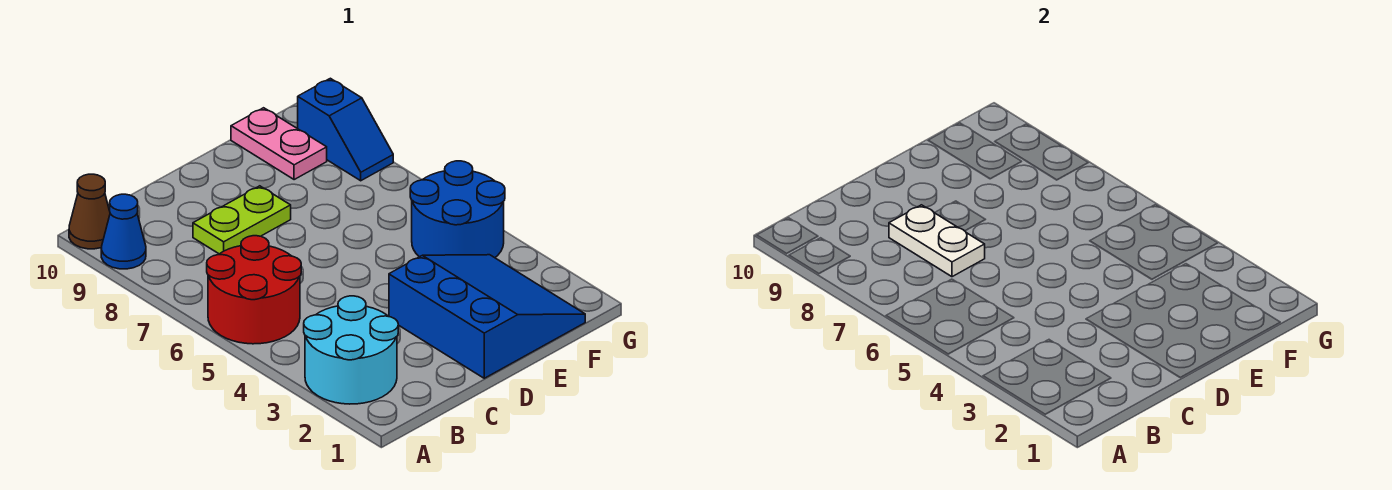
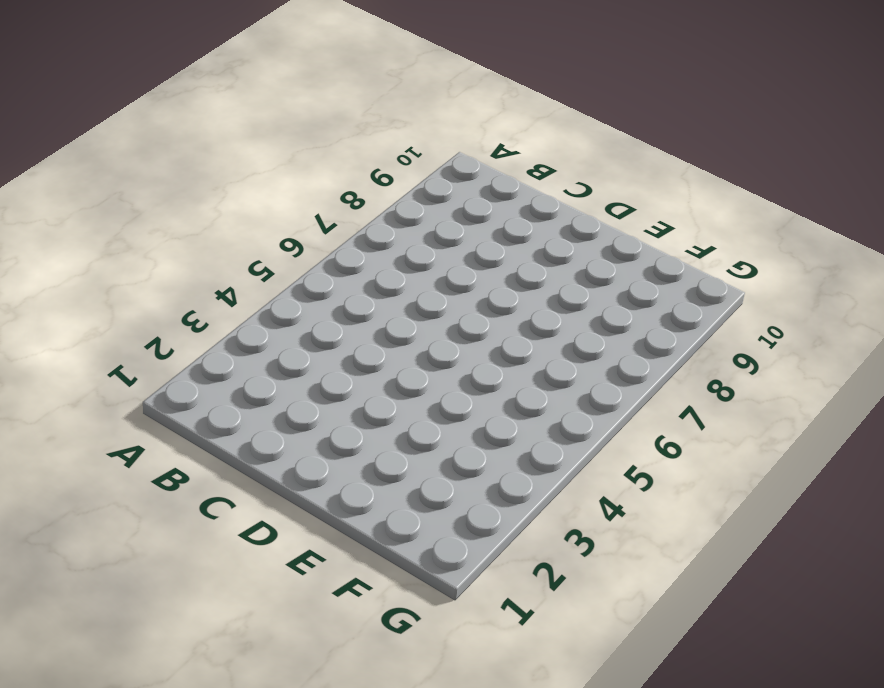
none -> cyan round brick A2:B3 level 1
none -> red round brick A5:B6 level 1

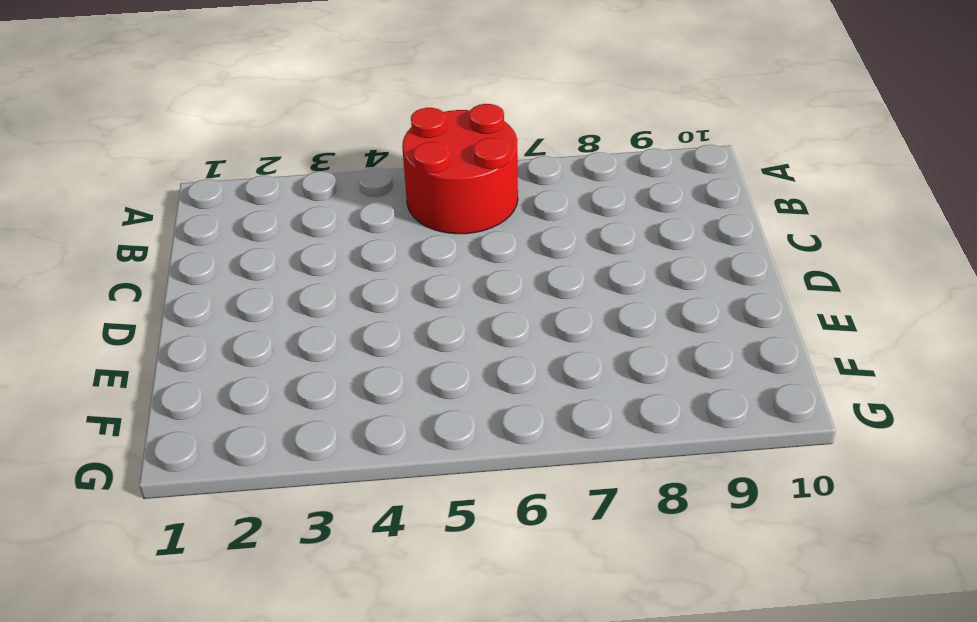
none -> cyan round brick A2:B3 level 1
none -> blue cone A9 level 1

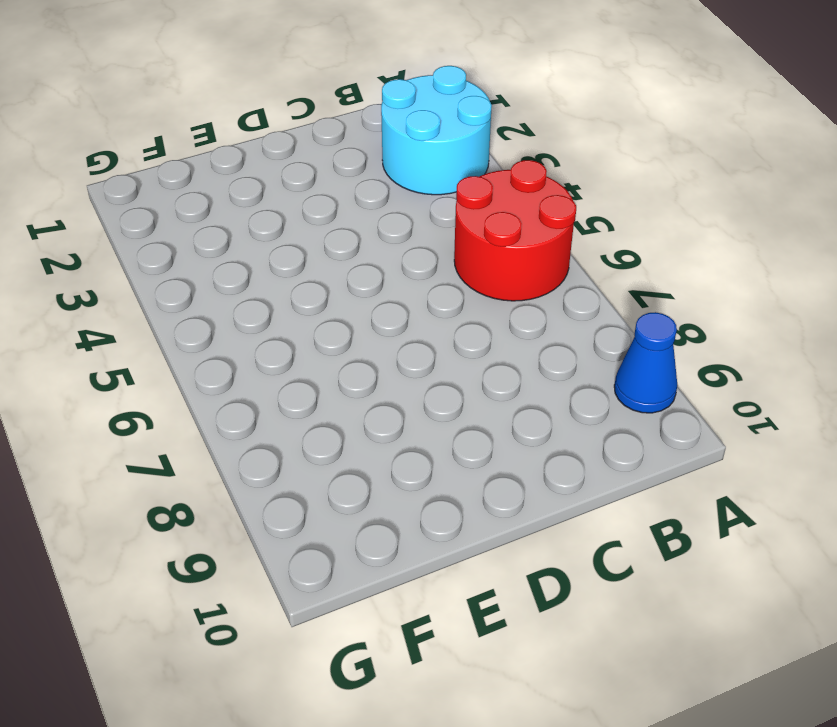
none -> brown cone A10 level 1
none -> lime plate C8:D8 level 1

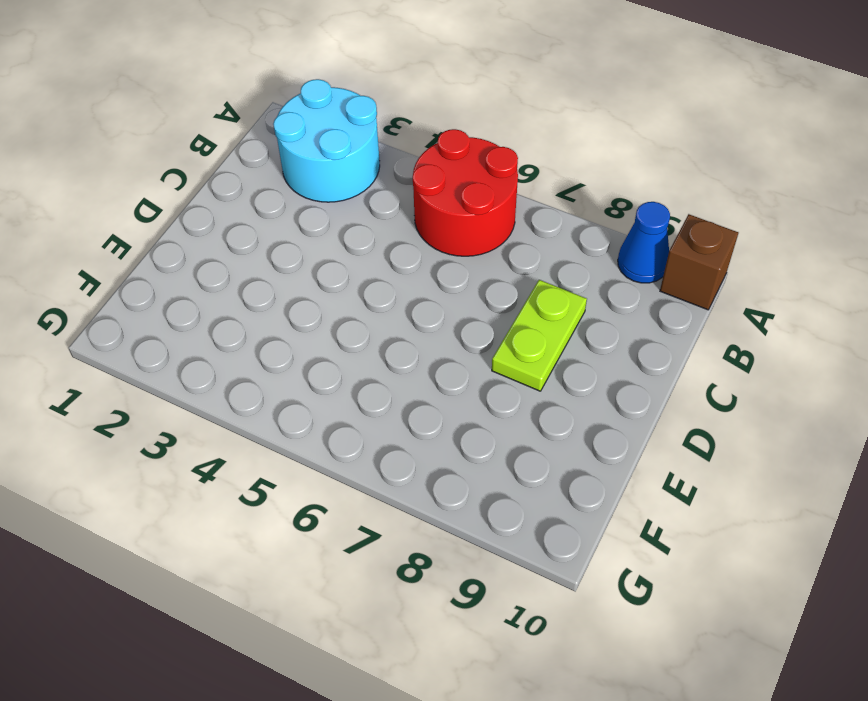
brown brick A10 level 1 -> brown cone A10 level 1
none -> blue slope D1:F3 level 1 top D
none -> blue round brick F4:G5 level 1

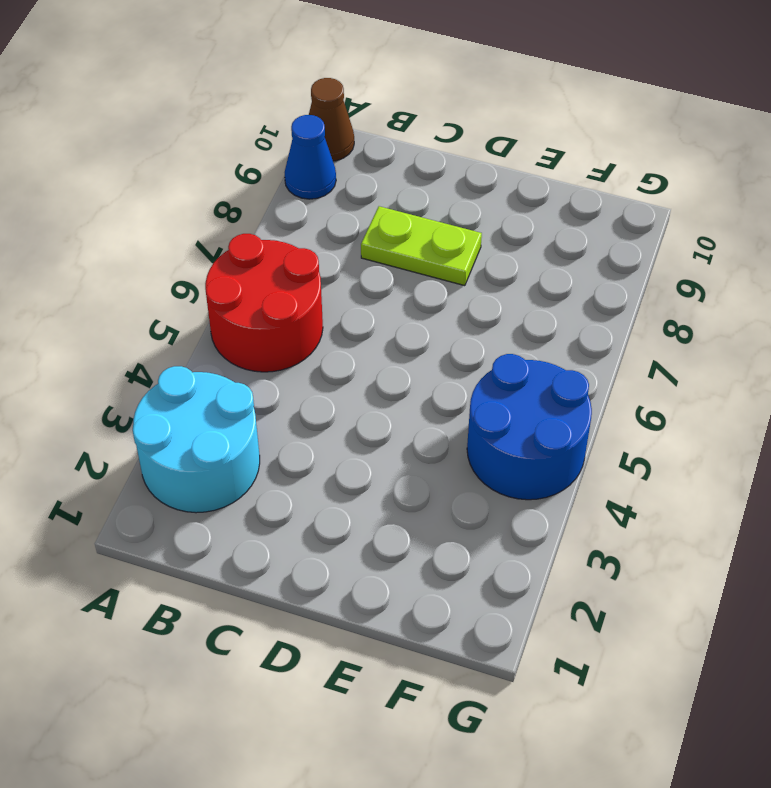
none -> blue slope D1:F3 level 1 top D
none -> pink plate F9:F10 level 1

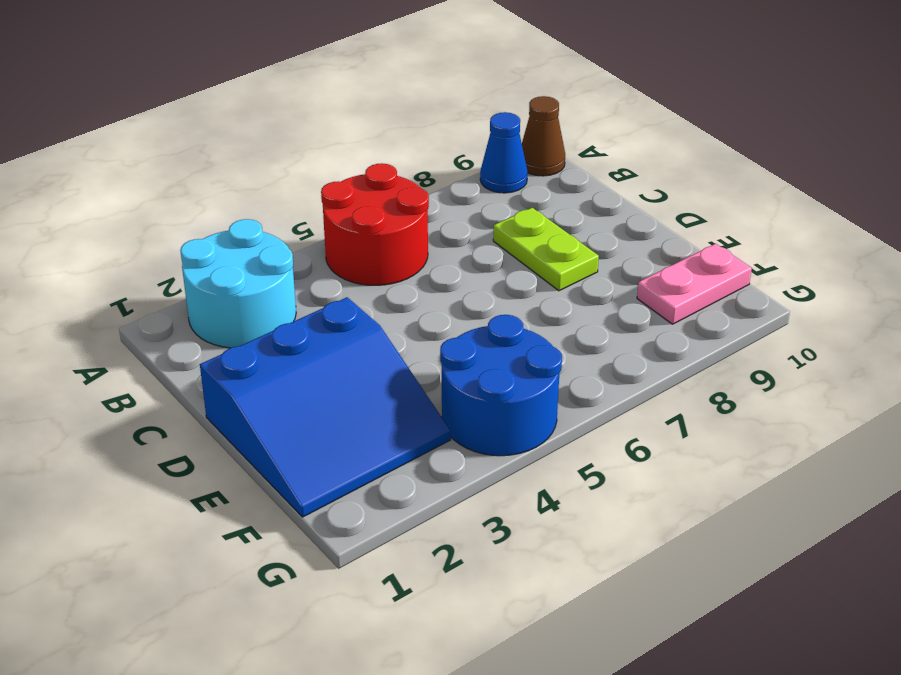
none -> blue slope G8:G9 level 1 top 9
none -> white plate C7:C8 level 2

